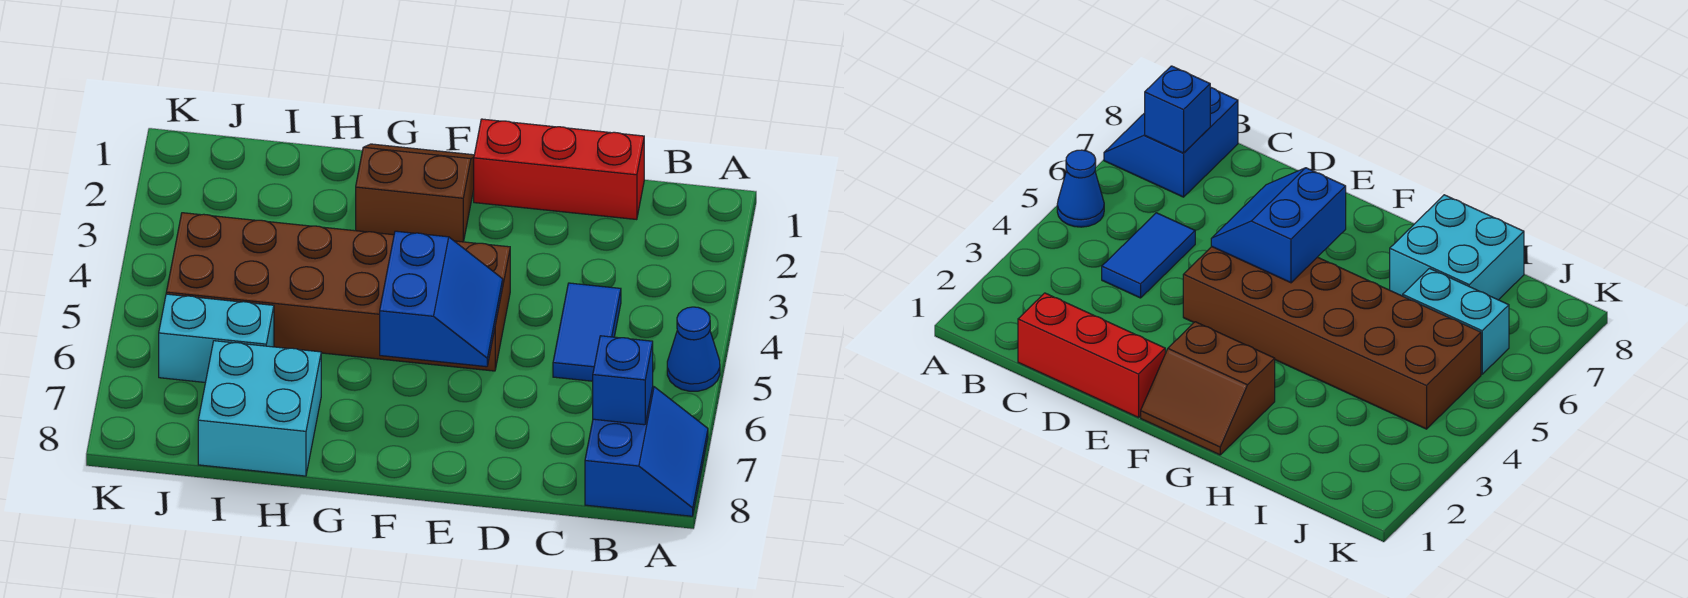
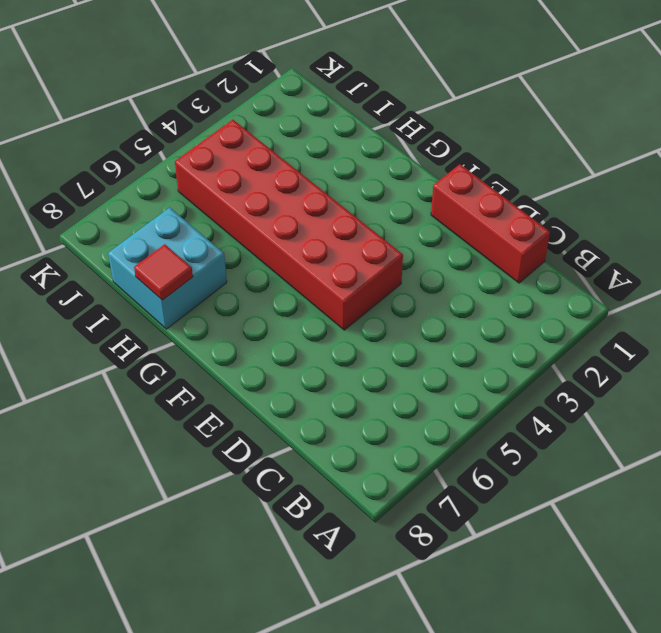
red brick E4:J5 level 1 -> brown brick E4:J5 level 1
red tile H8 level 2 -> none
none -> blue cone A5 level 1
none -> blue slope A7:B8 level 1 top B

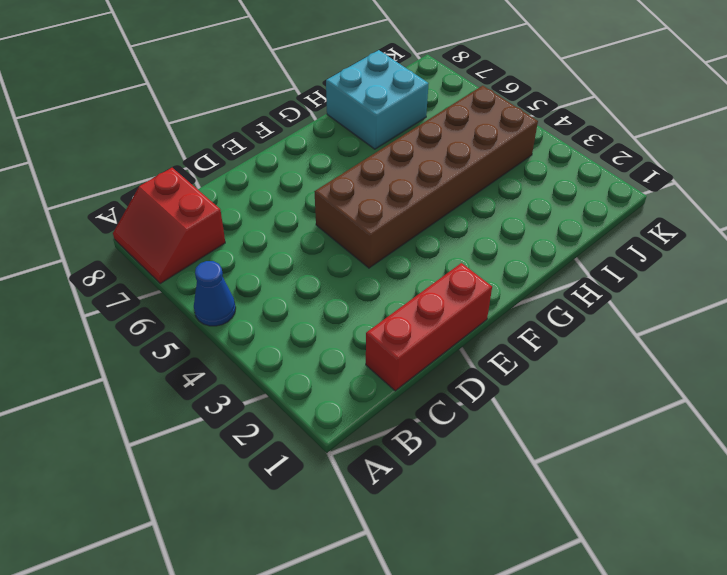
red slope A7:B8 level 1 top B -> blue slope A7:B8 level 1 top B
none -> blue tile C4:C5 level 1
none -> brown slope F1:G2 level 1 top 2

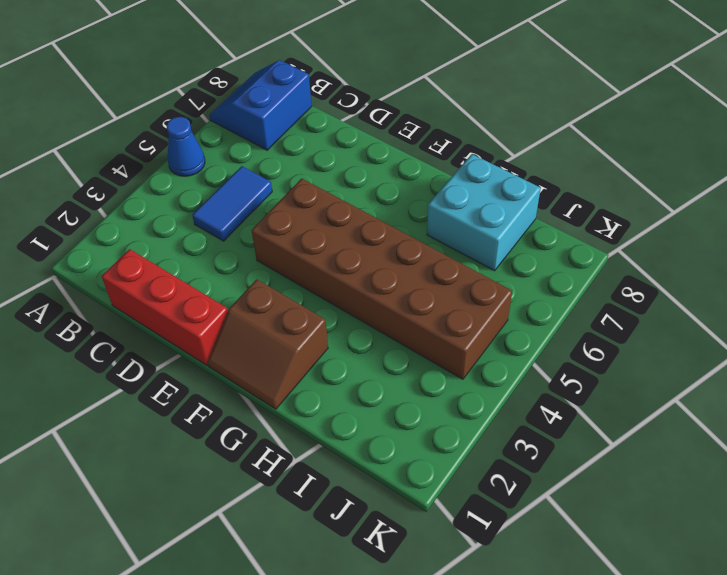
none -> cyan brick I6:J6 level 1
none -> blue brick B7 level 2

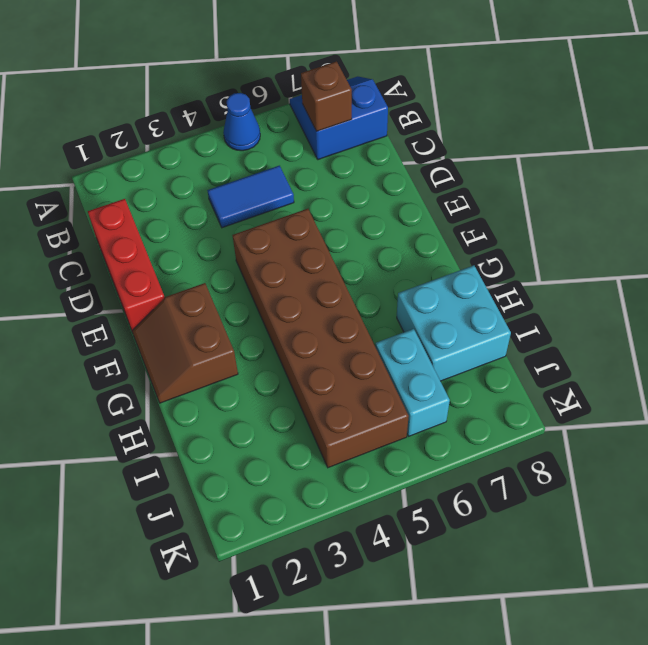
brown brick B7 level 2 -> blue brick B7 level 2
none -> blue slope E5:F6 level 2 top F

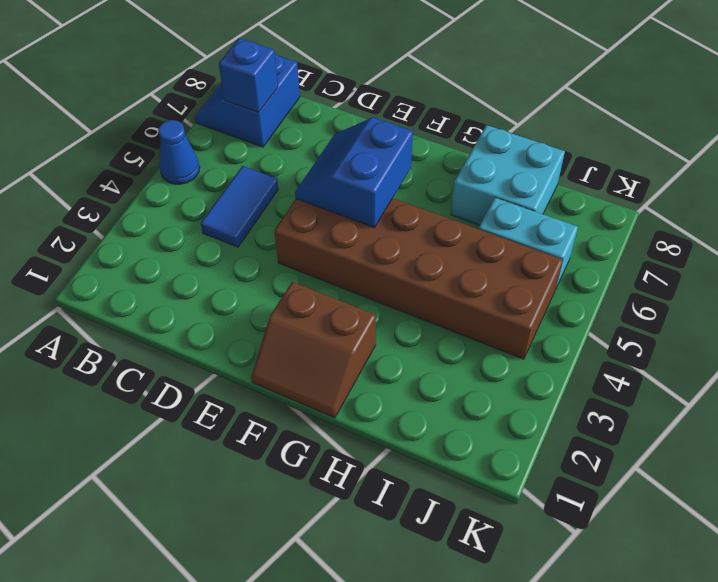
none -> red brick C1:E1 level 1

